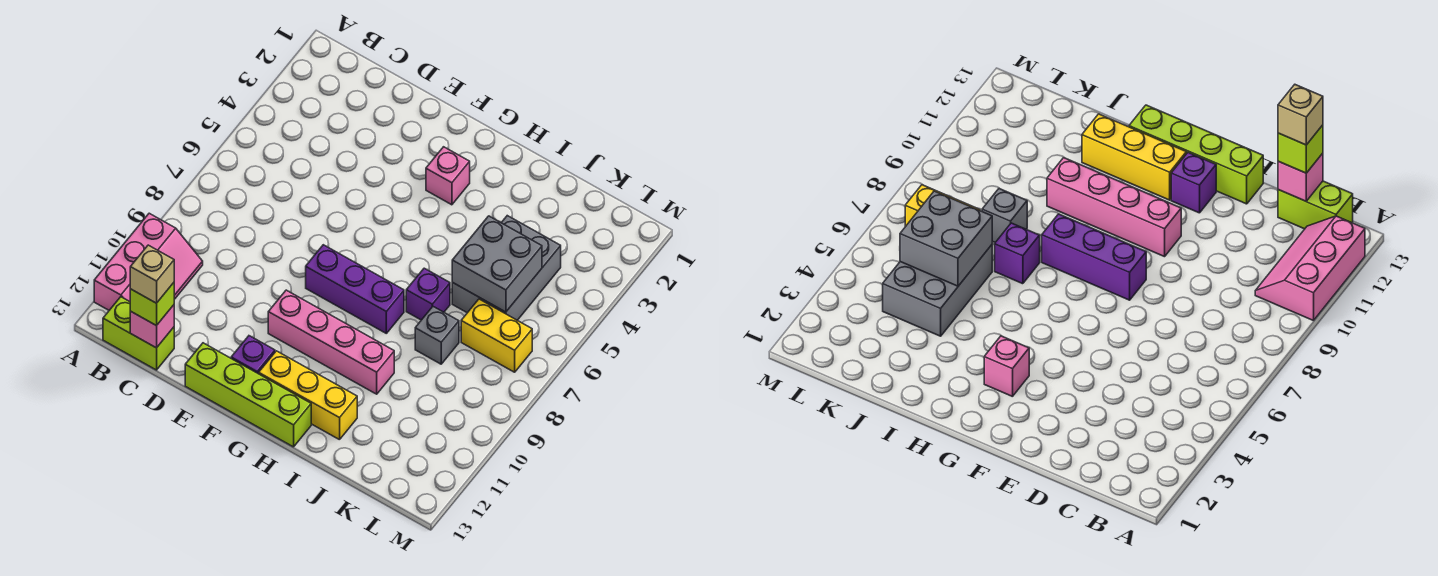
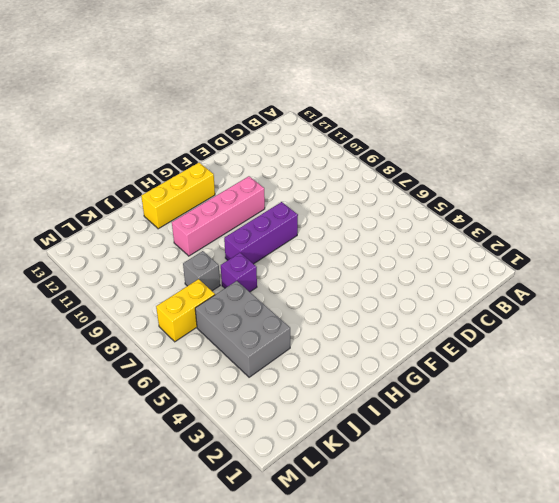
none -> pink slope A10:B12 level 1 top A
none -> lime brick B13:C13 level 1
none -> lime brick E13:H13 level 1

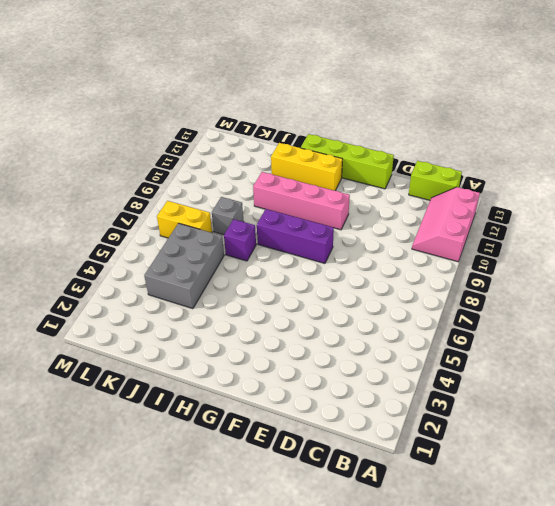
none -> purple brick F12 level 1
none -> pink brick G3 level 1
none -> pink brick C13 level 2

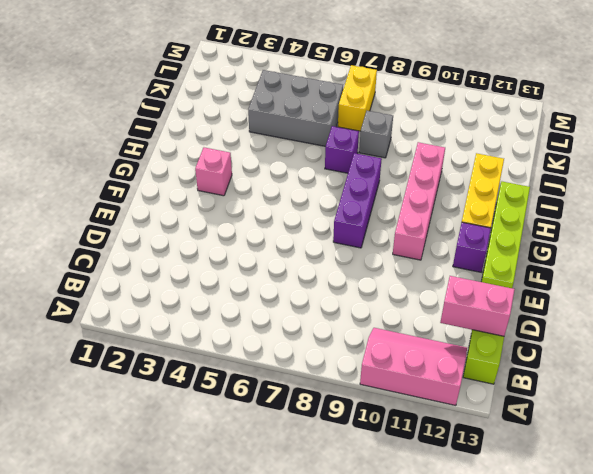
pink brick C12:C13 level 2 -> pink brick C13 level 2
none -> grey brick J5:K6 level 2
none -> lime brick C13 level 3
none -> tan brick C13 level 4

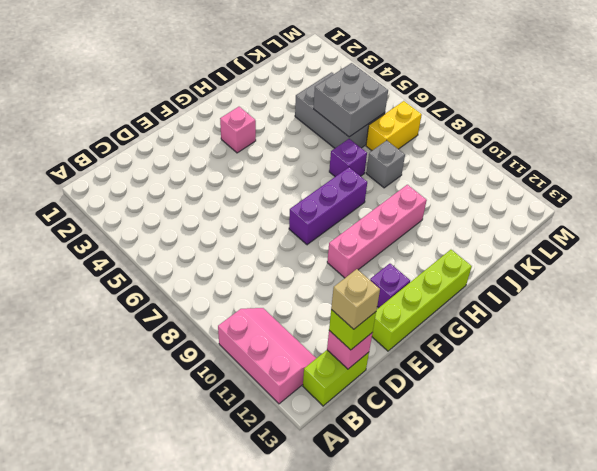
none -> yellow brick G12:I12 level 1

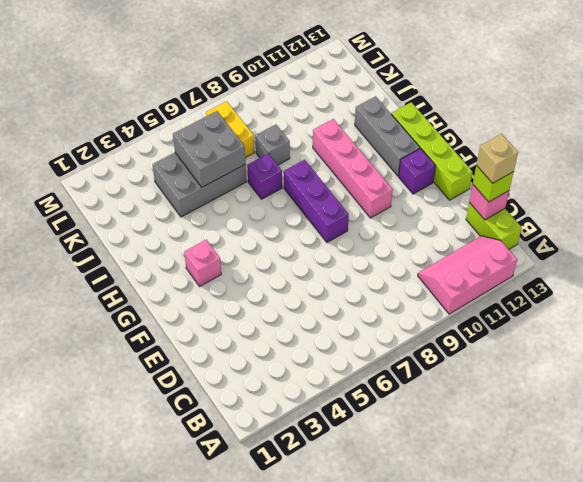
grey brick G12:I12 level 1 -> yellow brick G12:I12 level 1

